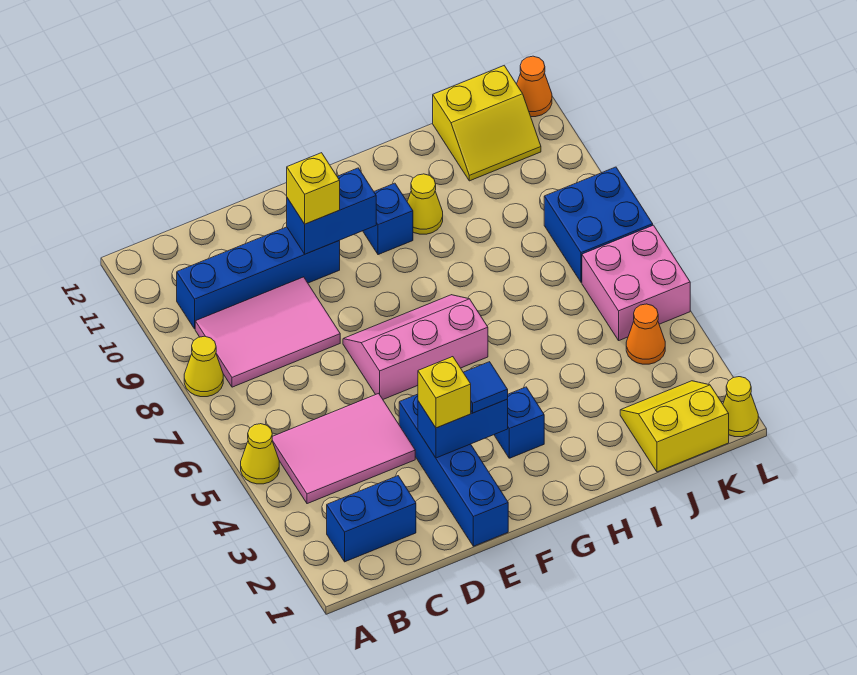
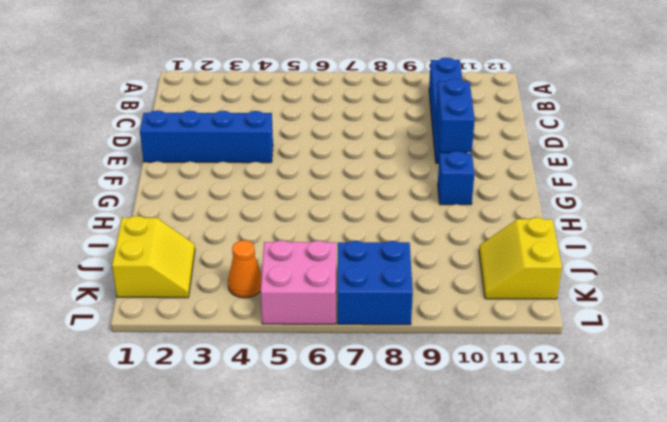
none -> yellow cone A5 level 1
none -> yellow cone A8 level 1
none -> blue brick B2:C2 level 1

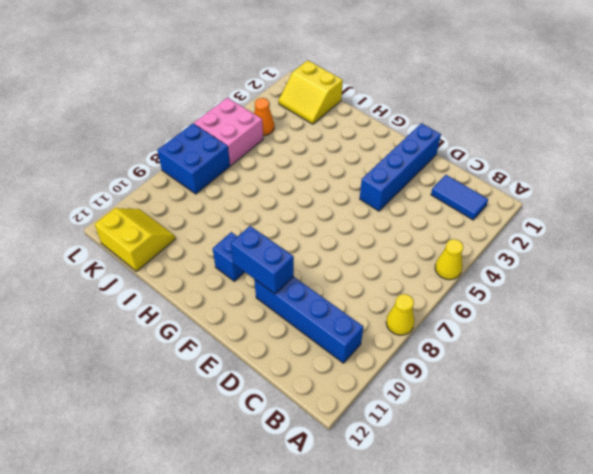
blue tile B2:C2 level 1 -> blue brick B2:C2 level 1
none -> pink tile B4:D5 level 1
none -> pink tile B8:D9 level 1
none -> pink slope E6:G7 level 1 top 6

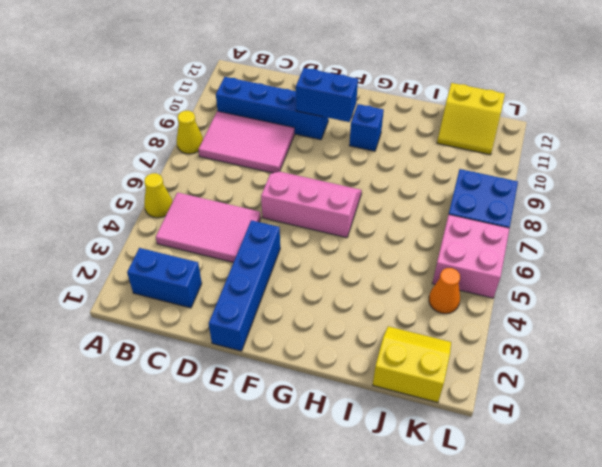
none -> blue brick G3 level 1
none -> yellow cone H10 level 1
none -> yellow cone L1 level 1

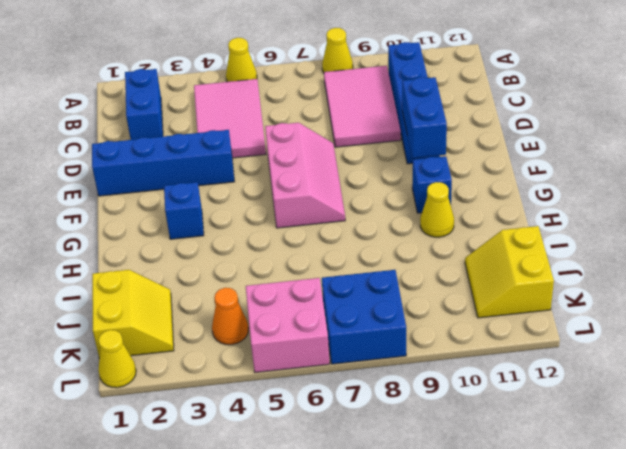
none -> orange cone L12 level 1
none -> blue brick E3:F3 level 2
none -> yellow brick E3 level 3

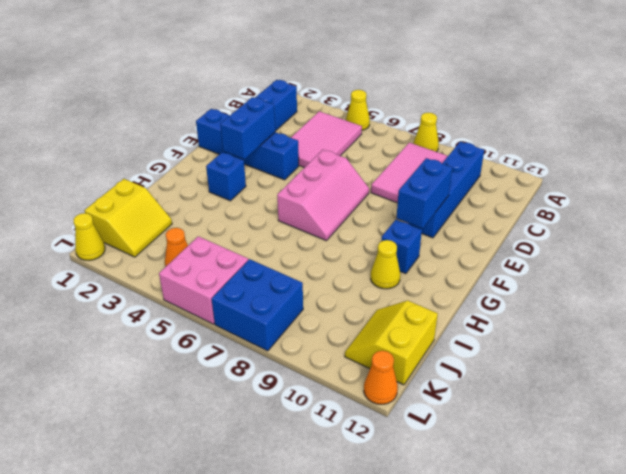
none -> yellow brick E3 level 3
none -> yellow brick E10 level 3
none -> blue tile F3 level 3

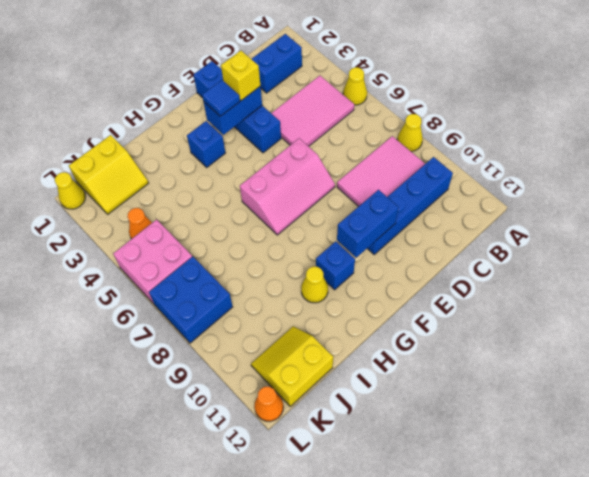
none -> yellow brick E10 level 3

